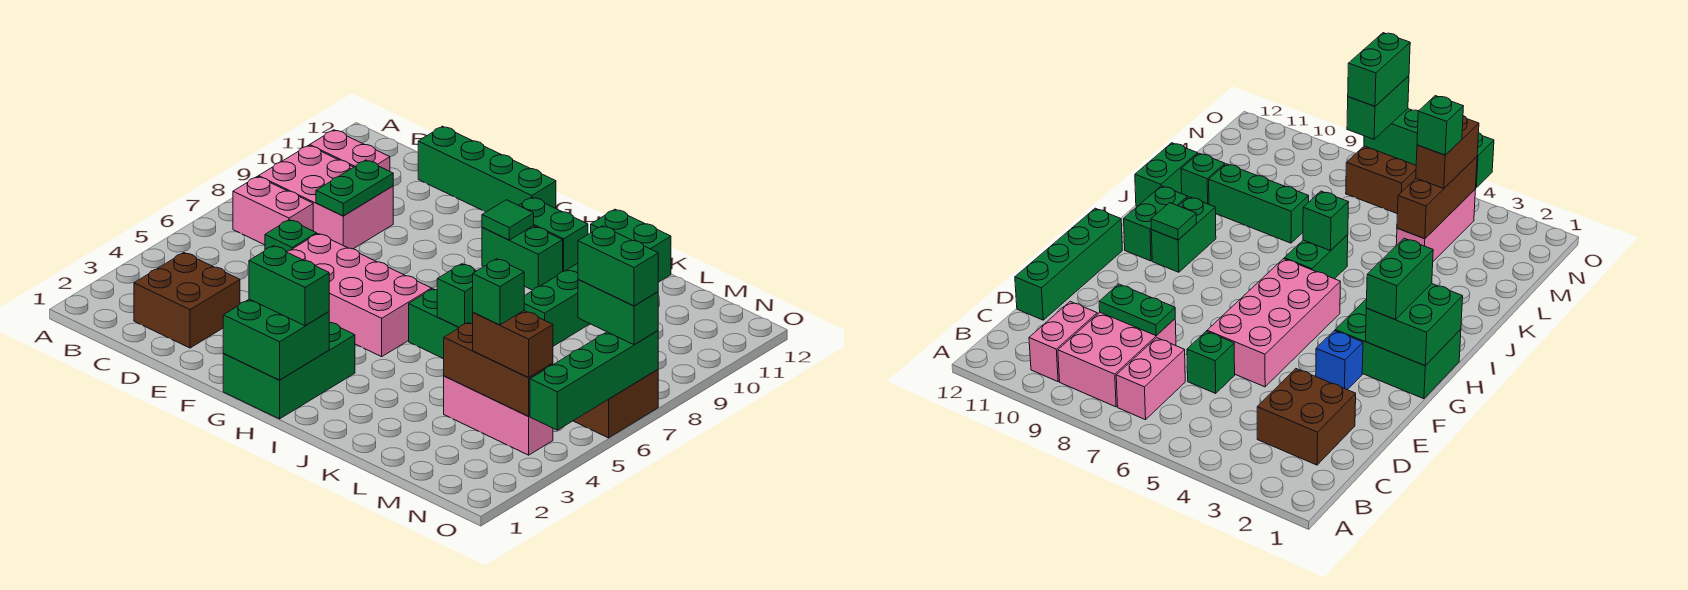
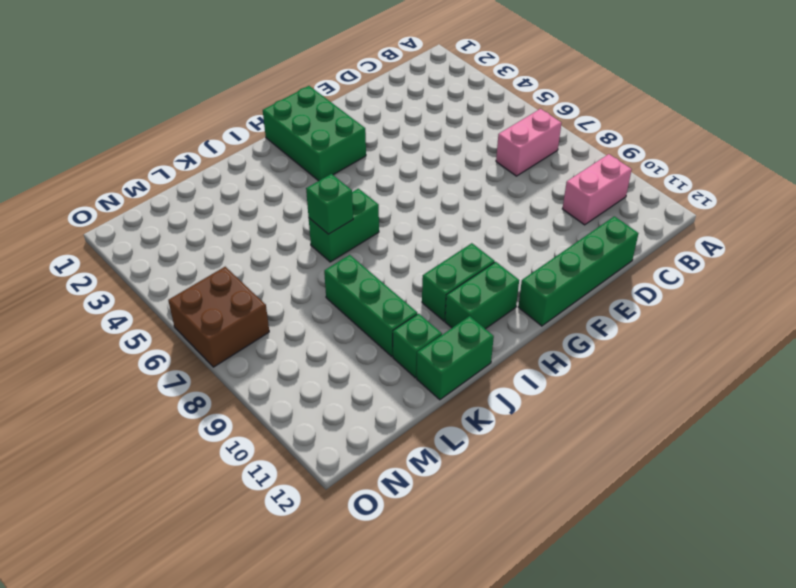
none -> pink brick B8:D9 level 1
none -> brown brick C2:D3 level 1
none -> green brick D6 level 1

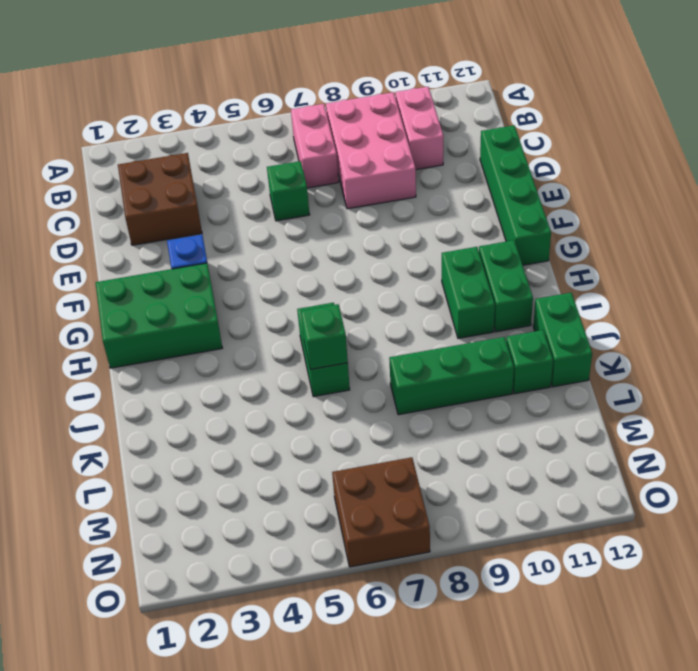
none -> pink brick E5:H6 level 1
none -> pink brick L4:N4 level 1
none -> green plate D8:D9 level 2

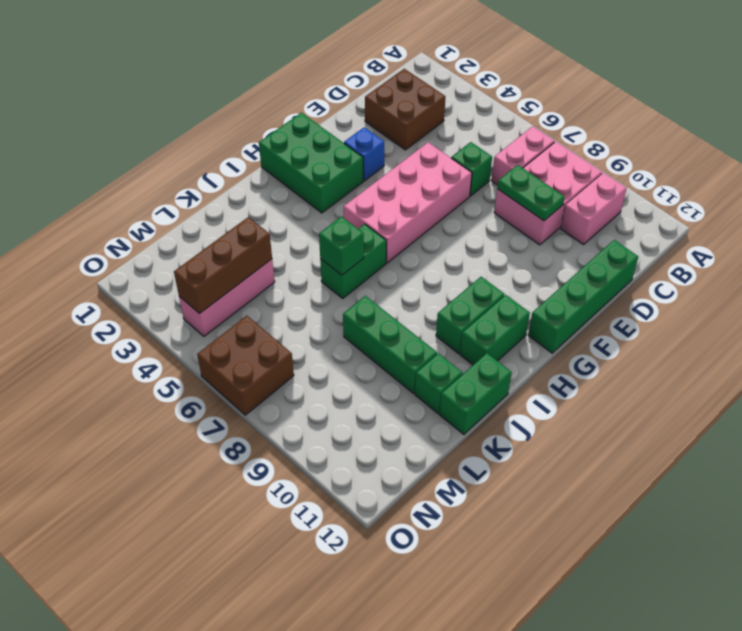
none -> green brick G1:H2 level 2
none -> green tile H10 level 2
none -> green brick O4:O7 level 2

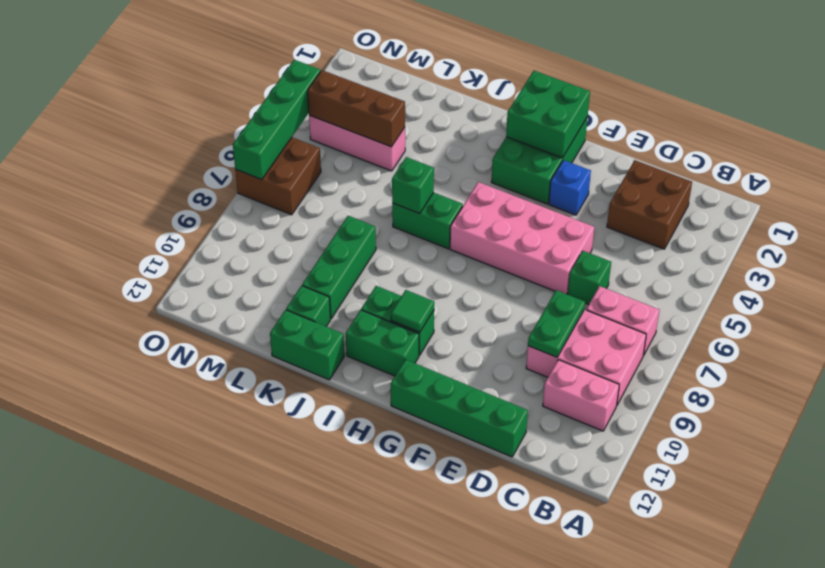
none -> green brick G2:H2 level 3
none -> brown brick M4:N4 level 3
none -> green brick N7:O7 level 3

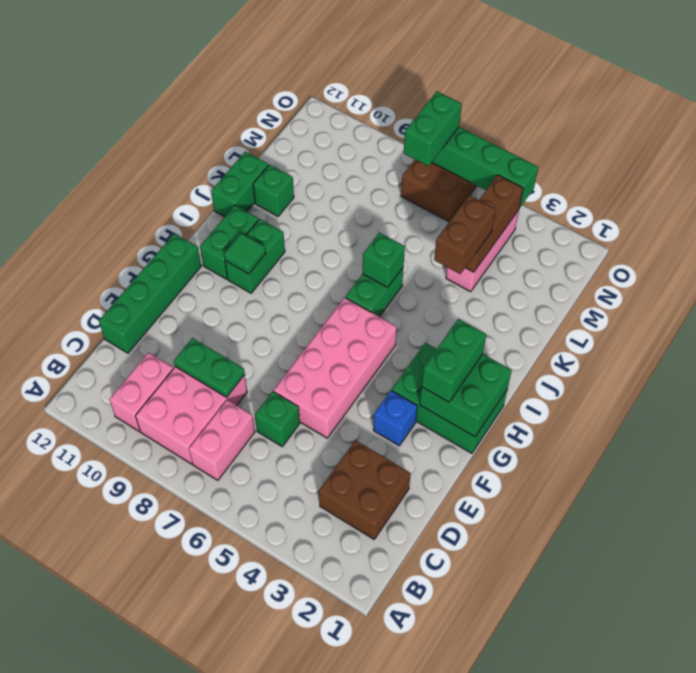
brown brick K4:L4 level 3 -> brown brick M4:N4 level 3
none -> green brick K8:K10 level 1
none -> green brick M4 level 4
none -> green brick N7:O7 level 4

